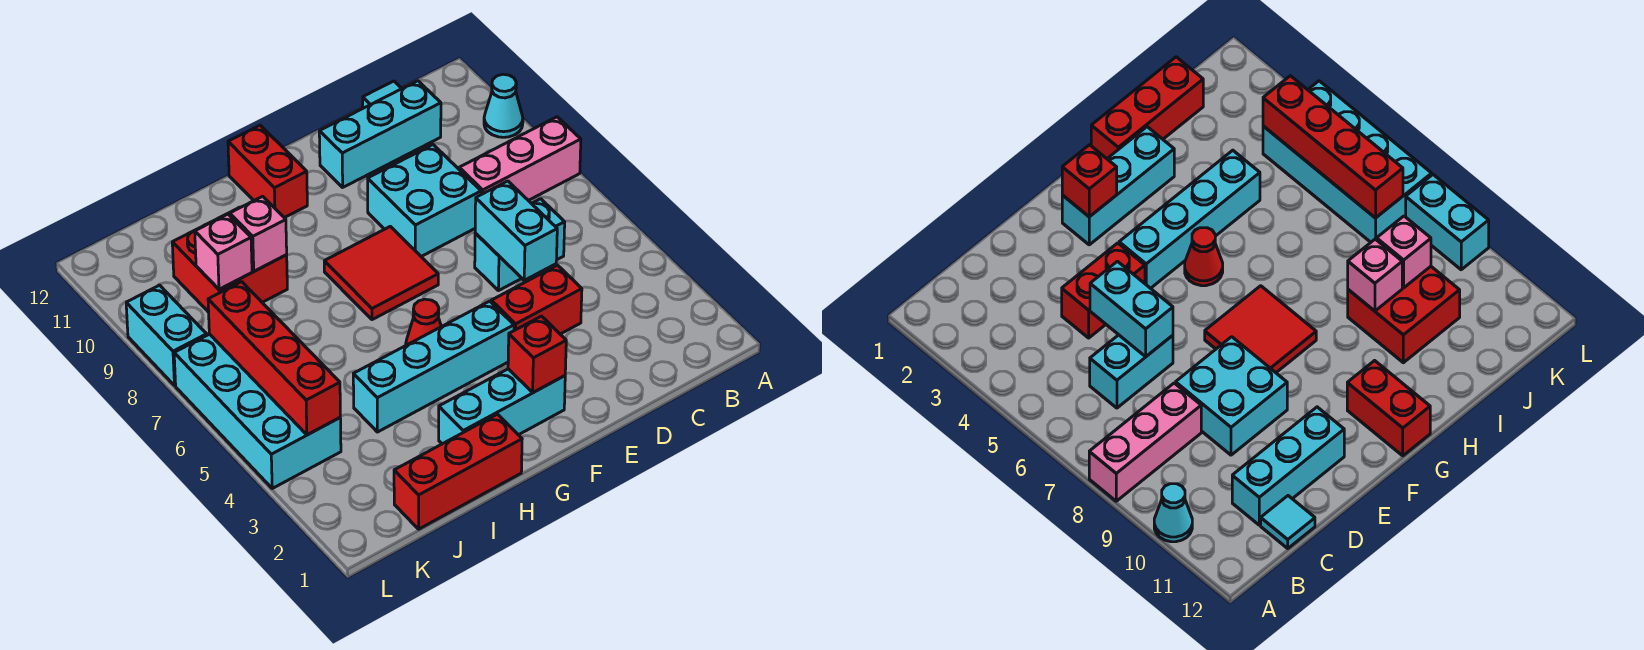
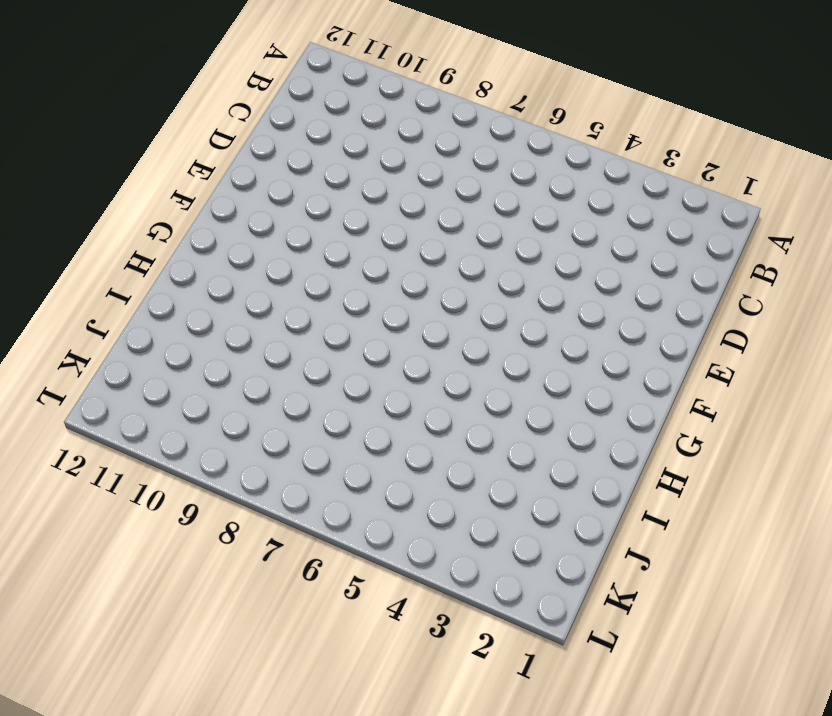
none -> pink brick A8:C8 level 1
none -> cyan cone A10 level 1
none -> cyan brick C6:D6 level 1

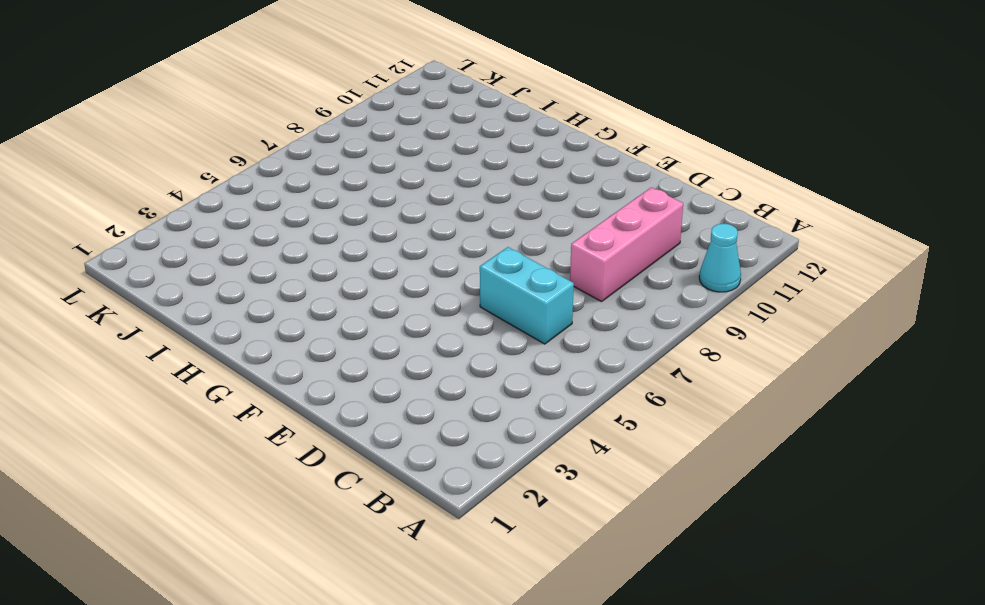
pink brick C8:C10 level 1 -> pink brick A8:C8 level 1
none -> cyan brick C11:E11 level 1
none -> cyan tile C12 level 1
none -> red brick D4:E4 level 1

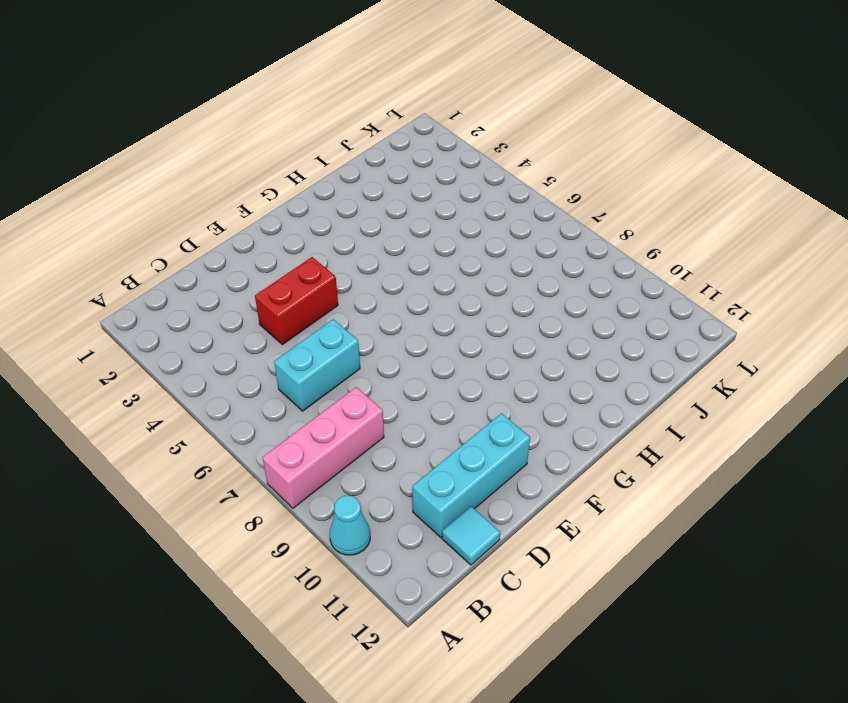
none -> cyan brick D8:E9 level 1
none -> cyan brick F2:H2 level 1
none -> cyan brick F4:I4 level 1

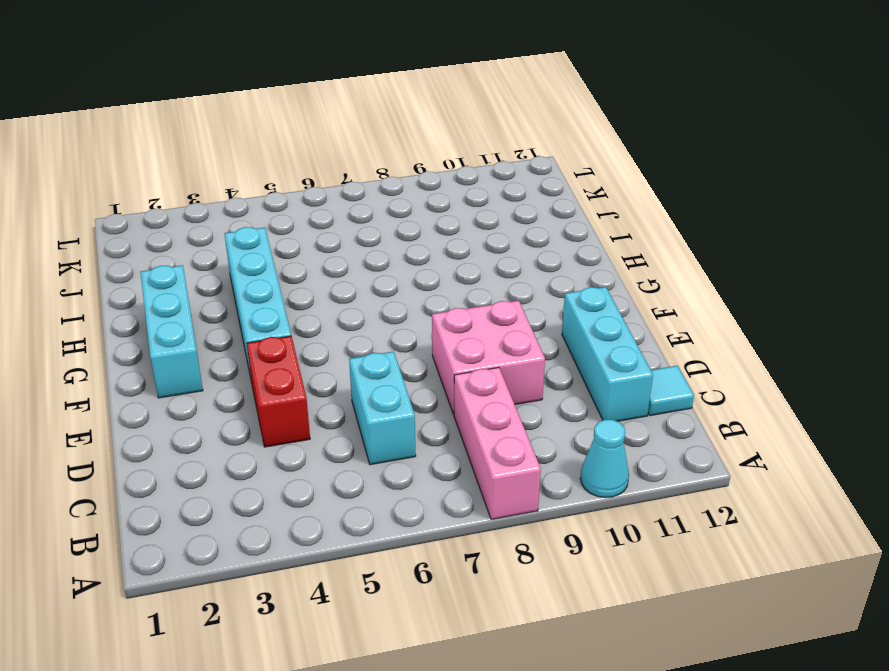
pink brick D8:E9 level 1 -> cyan brick D8:E9 level 1
none -> red tile F7:G8 level 1
none -> red cone G5 level 1
none -> red brick G11:G12 level 1

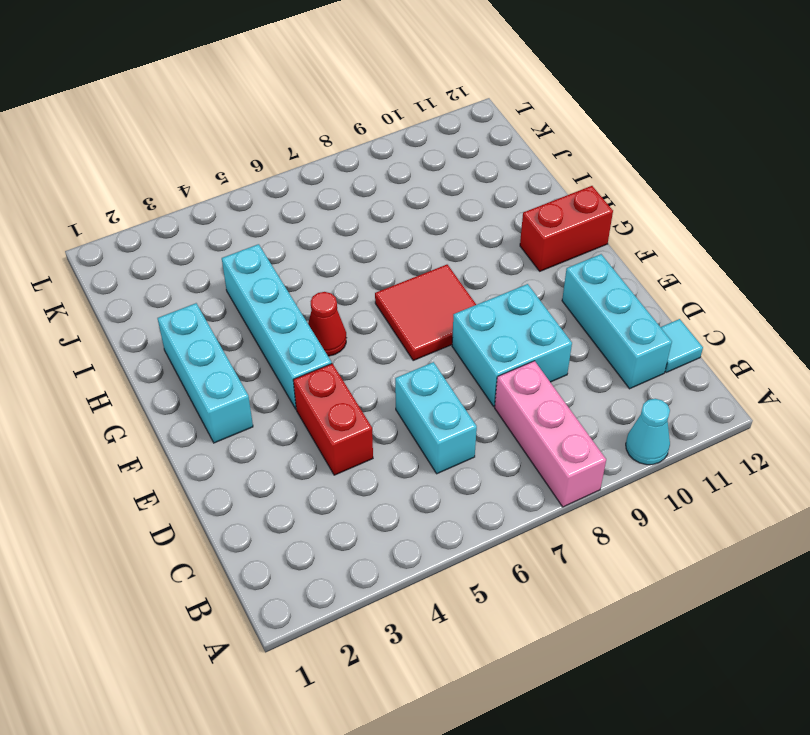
none -> red brick H1:J1 level 1
none -> red brick I9:J10 level 1
none -> cyan brick K4:L7 level 1

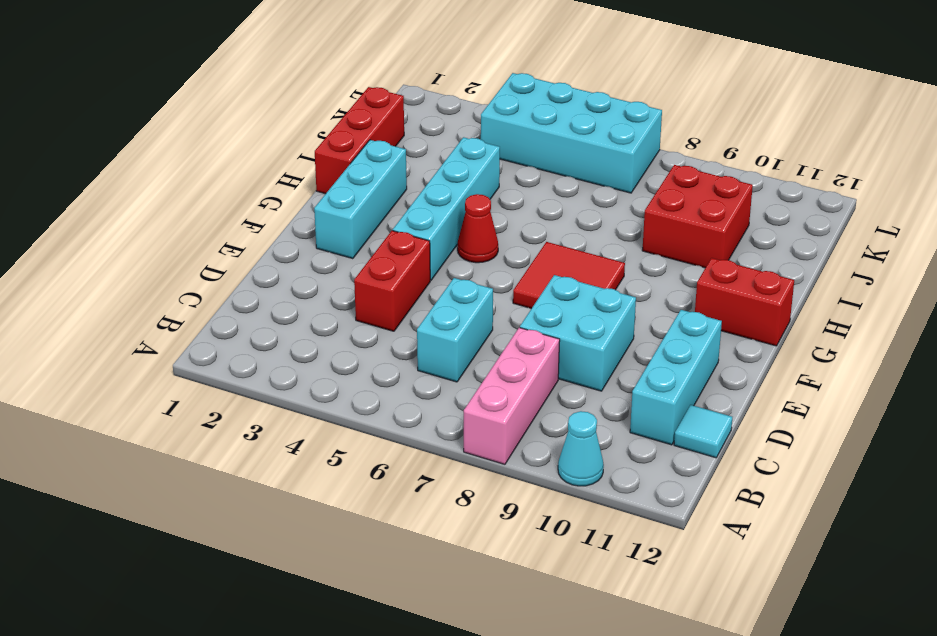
none -> cyan brick L8:L9 level 1
none -> cyan brick D5:D6 level 2
none -> red brick F2 level 2

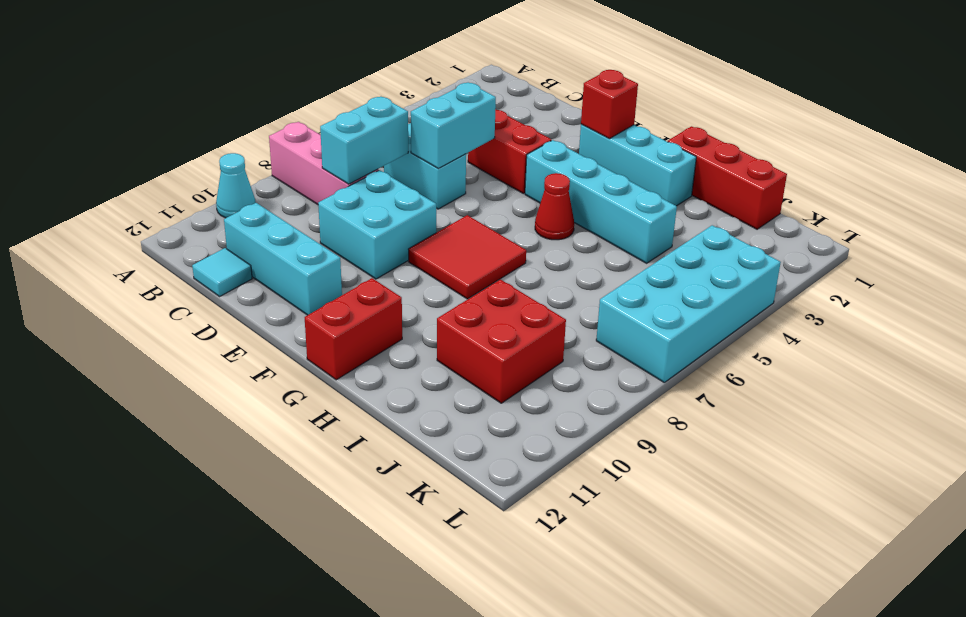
cyan brick C7:C8 level 2 -> cyan brick L8:L9 level 1
none -> pink brick I9 level 2
none -> pink brick J9 level 2
none -> red brick K4:K7 level 2

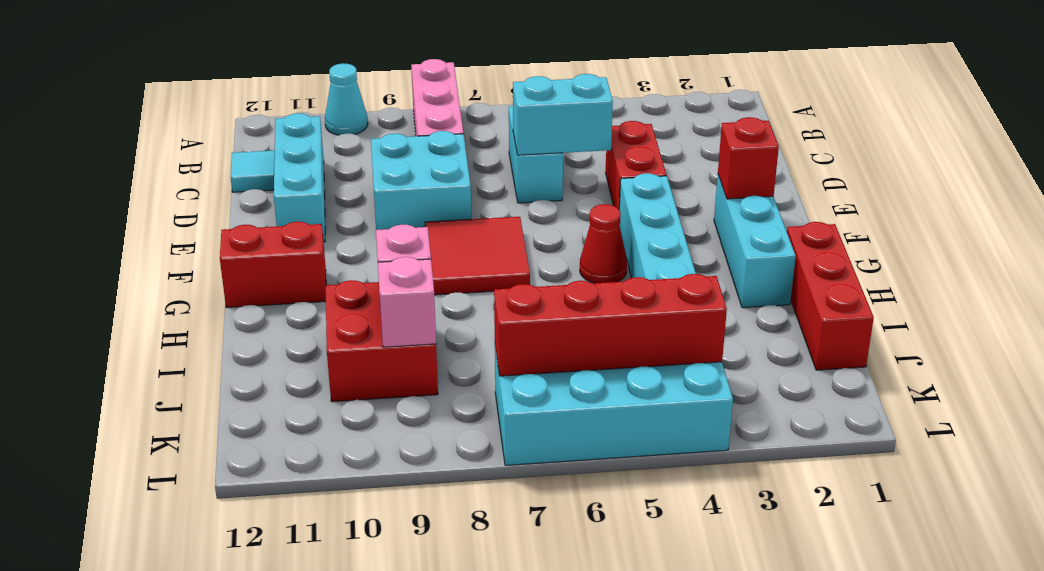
none -> cyan brick L8:L9 level 1

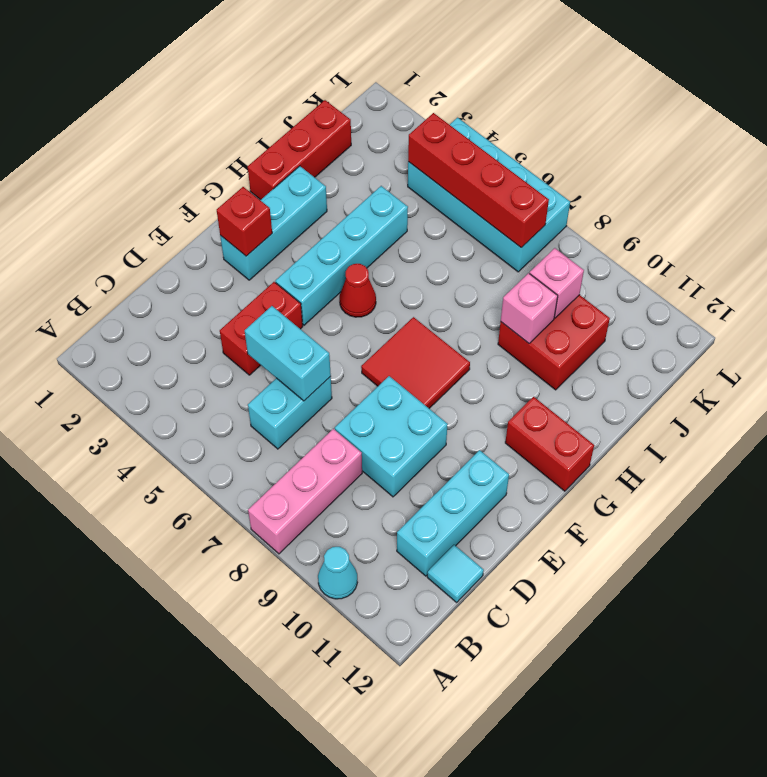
none -> cyan brick L8:L9 level 1

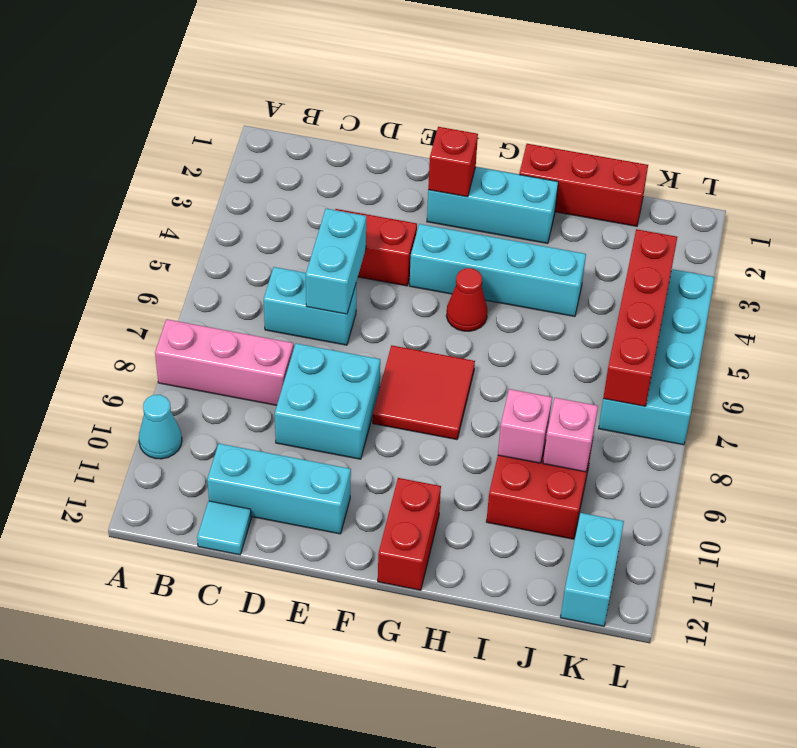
cyan brick K11:K12 level 1 -> cyan brick L8:L9 level 1

